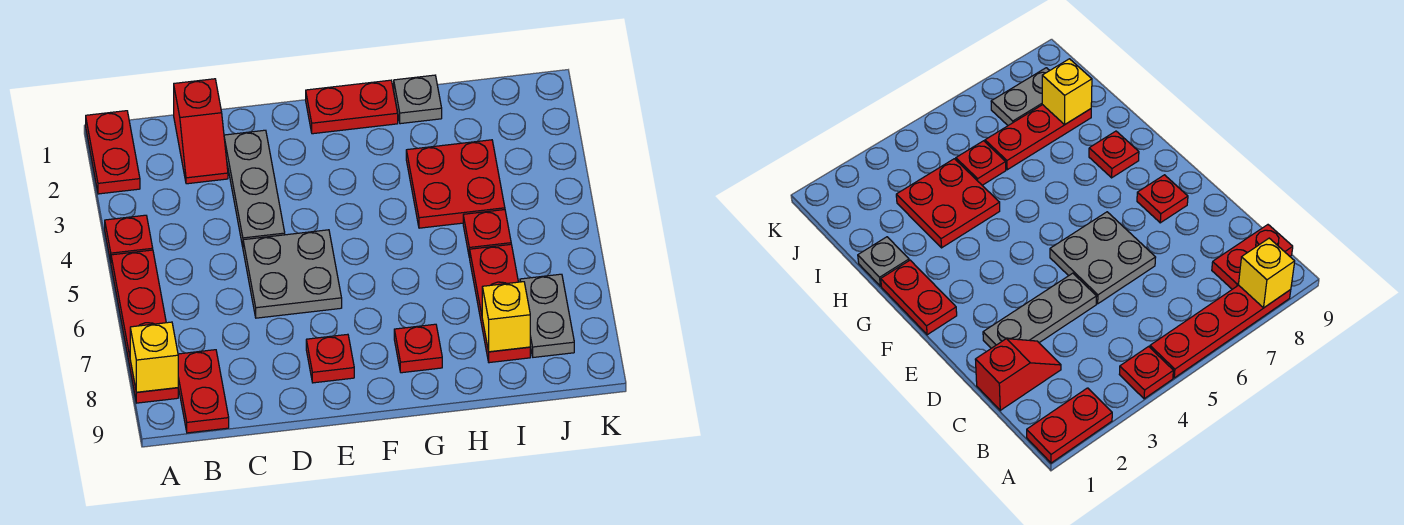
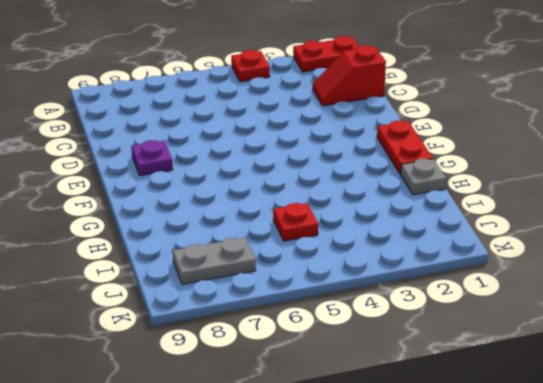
purple plate E8 level 1 -> red plate E8 level 1
none -> red plate A5:A8 level 1
none -> red plate B8:B9 level 1
none -> grey plate D2:D4 level 1

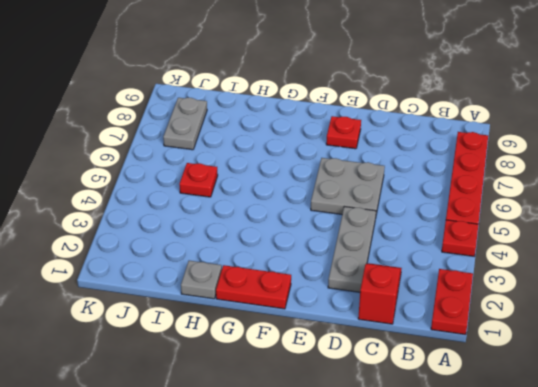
none -> red plate B8:B9 level 1
none -> red plate G8 level 1
none -> red plate H3:I4 level 1

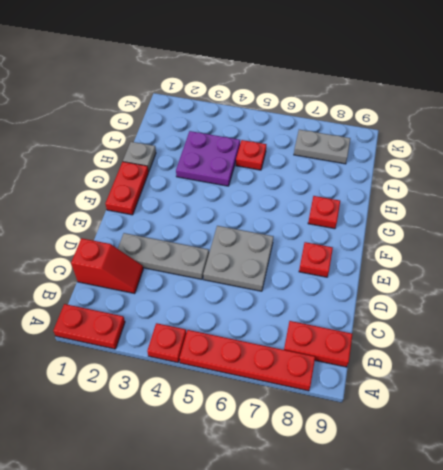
purple plate H3:I4 level 1 -> red plate H3:I4 level 1
none -> red plate I6:I8 level 1
none -> yellow brick A8 level 2
none -> yellow brick I8 level 2

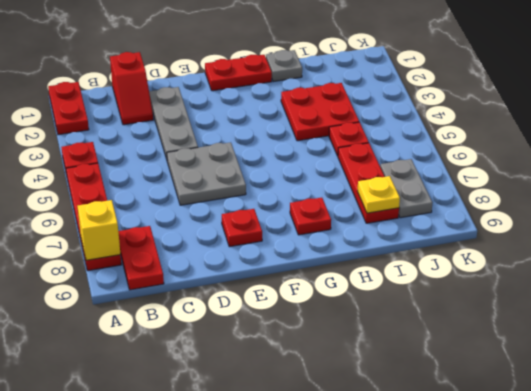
yellow plate I8 level 2 -> yellow brick I8 level 2

